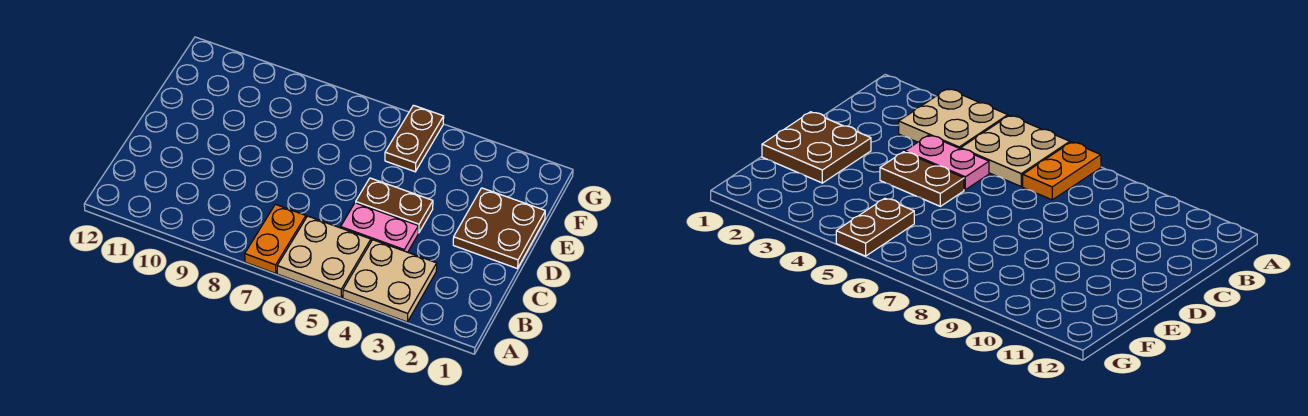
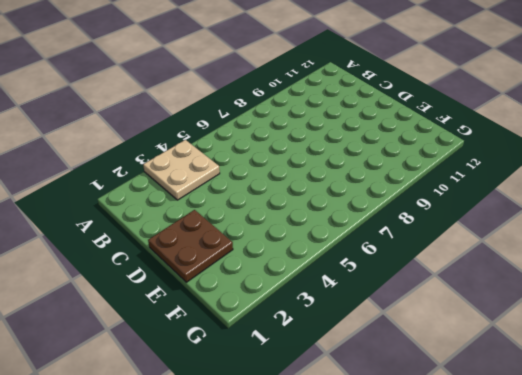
none -> tan plate A5:B6 level 1
none -> orange plate A7:B7 level 1

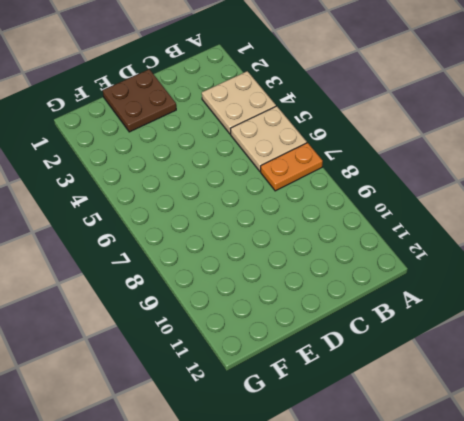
none -> pink plate C4:C5 level 1
none -> brown plate D4:D5 level 1

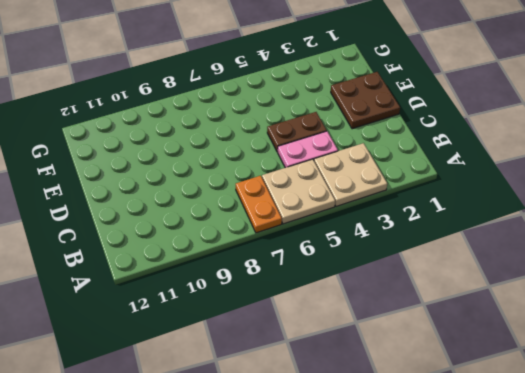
none -> brown plate F5:G5 level 1

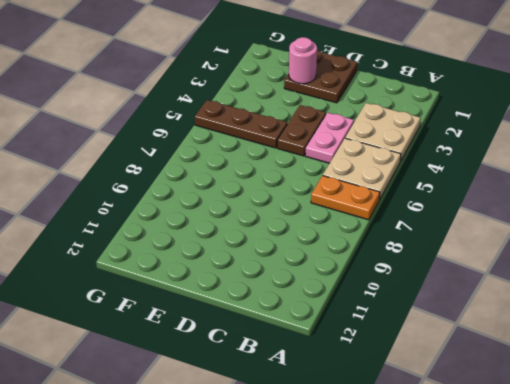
pink round brick E2 level 2 -> none
brown plate E5:G5 level 1 -> brown plate F5:G5 level 1

